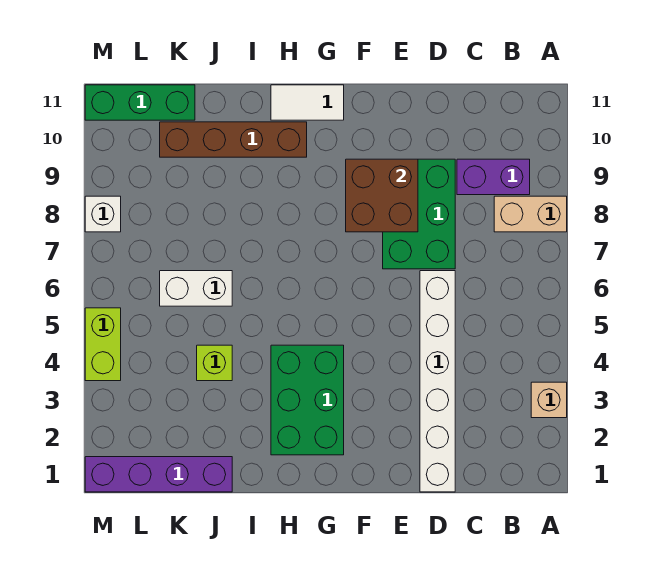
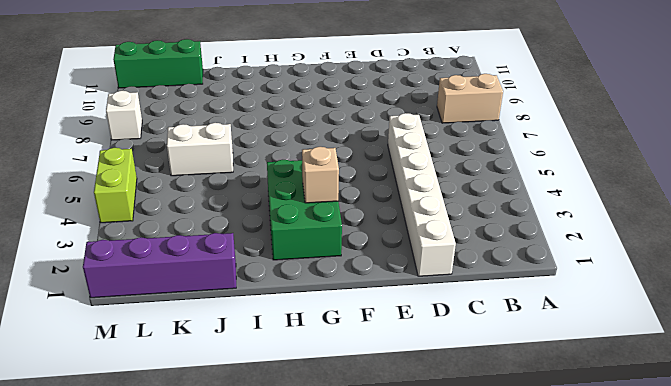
tan brick G3 level 2 -> tan brick A3 level 1
none -> purple brick B9:C9 level 1
none -> green brick D7:E9 level 1
none -> white tile G11:H11 level 1

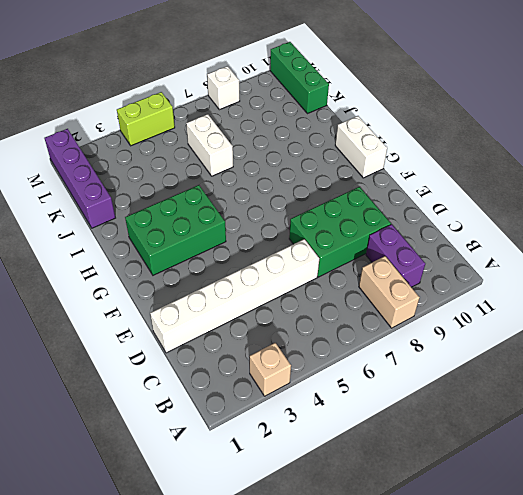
white brick G11:H11 level 1 -> white tile G11:H11 level 1
none -> brown brick H10:K10 level 1
none -> lime brick J4 level 1
none -> brown brick E8:F9 level 2

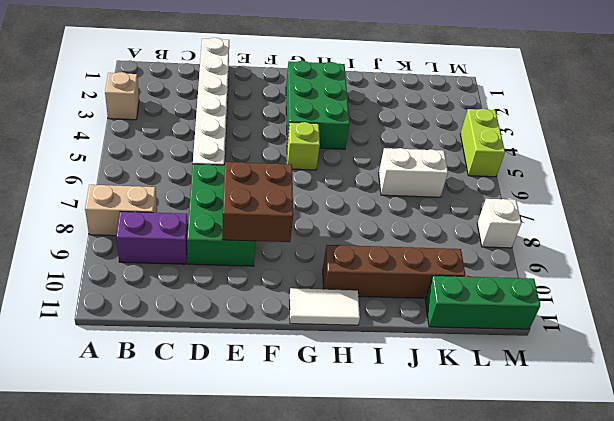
lime brick G5 level 1 -> lime brick J4 level 1
none -> purple brick J1:M1 level 1

